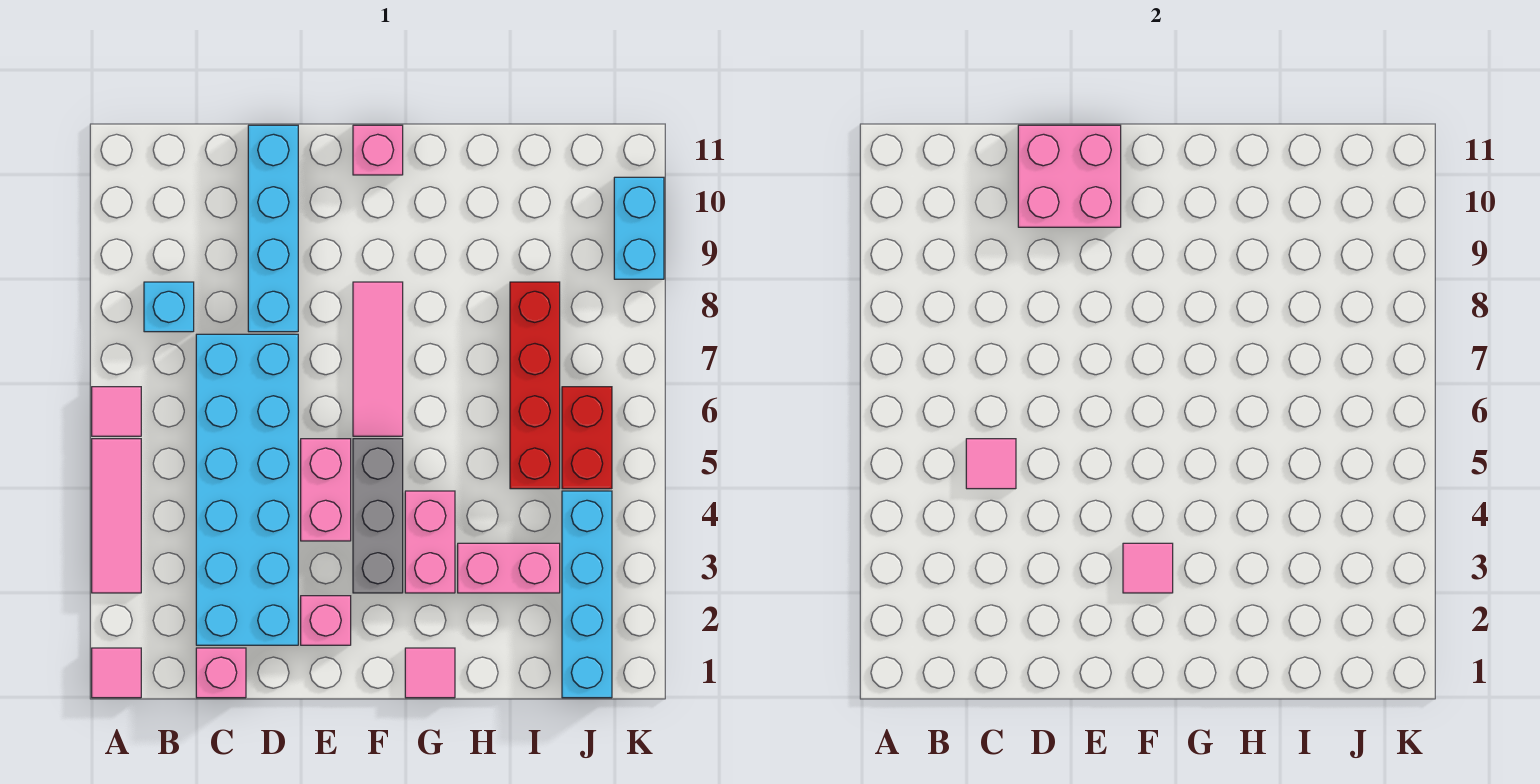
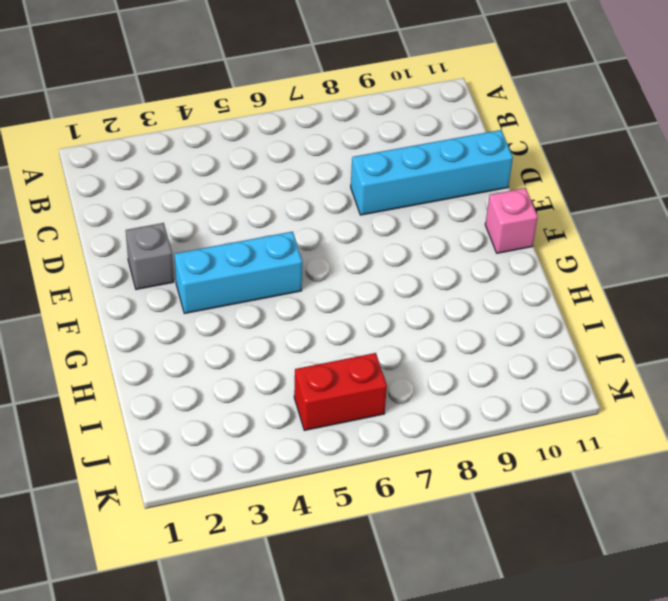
grey brick E2 level 1 -> pink brick E2 level 1
cyan brick F3:F5 level 1 -> grey brick F3:F5 level 1
none -> pink tile A1 level 1
none -> pink tile A3:A5 level 1
none -> pink tile A6 level 1

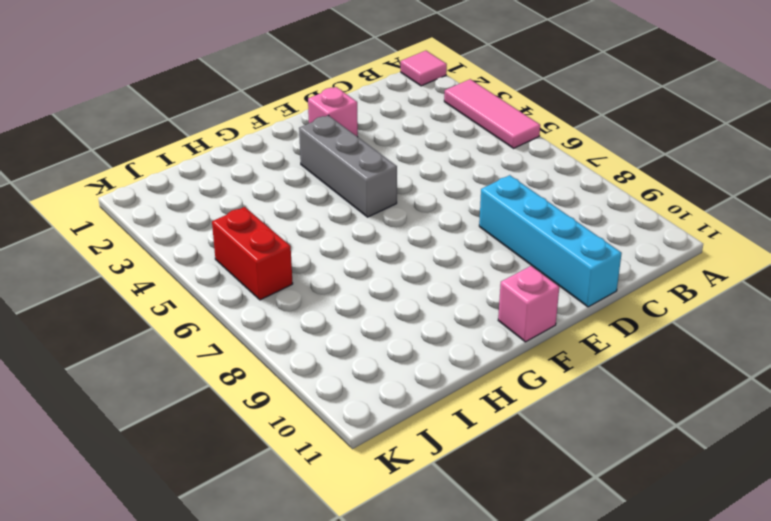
none -> pink tile A6 level 1
none -> cyan brick B8 level 1
none -> pink brick C1 level 1

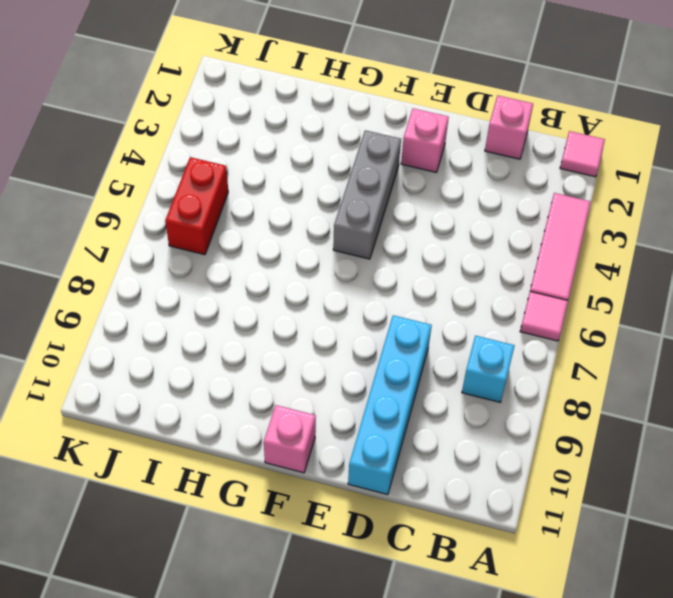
none -> cyan brick C2:D7 level 1
none -> pink brick E4:E5 level 1
none -> pink tile F6:F8 level 1

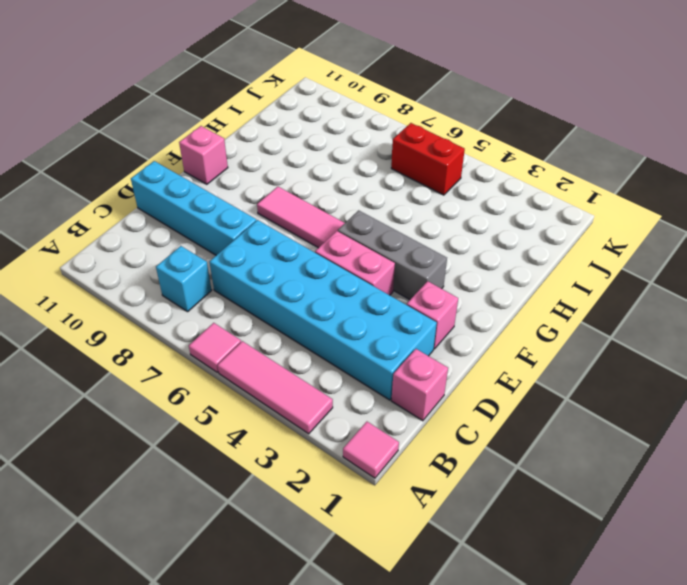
none -> pink tile G1 level 1
none -> pink brick G3:G4 level 1
none -> pink brick H3:I3 level 1

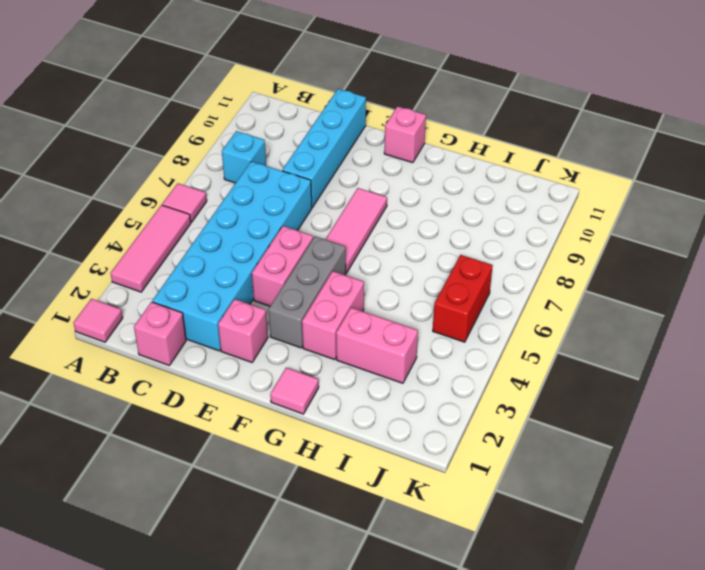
none -> red brick I5:I8 level 1
none -> cyan brick J1:J4 level 1
none -> cyan brick K9:K10 level 1

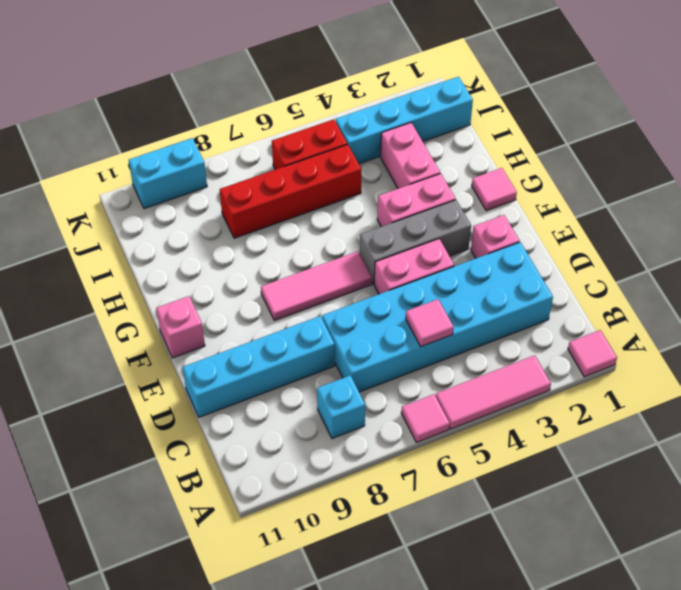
none -> pink brick C1 level 1
none -> pink brick D10:E11 level 2
none -> pink tile F3 level 2

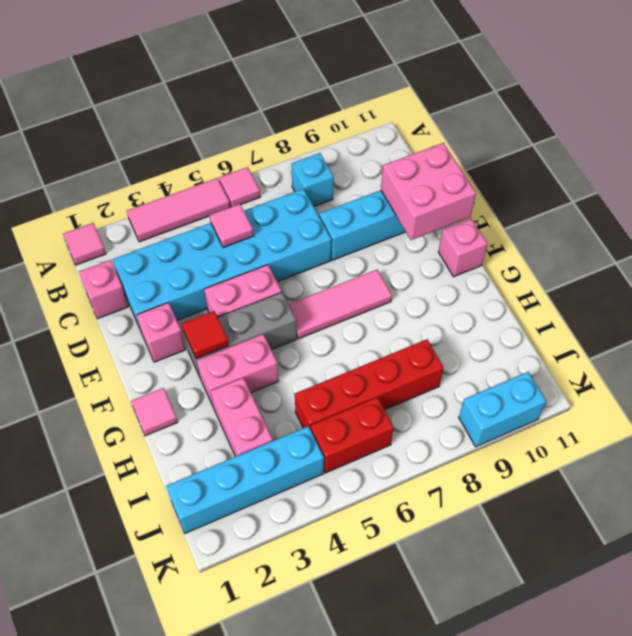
red tile F3 level 2 -> pink tile F3 level 2

